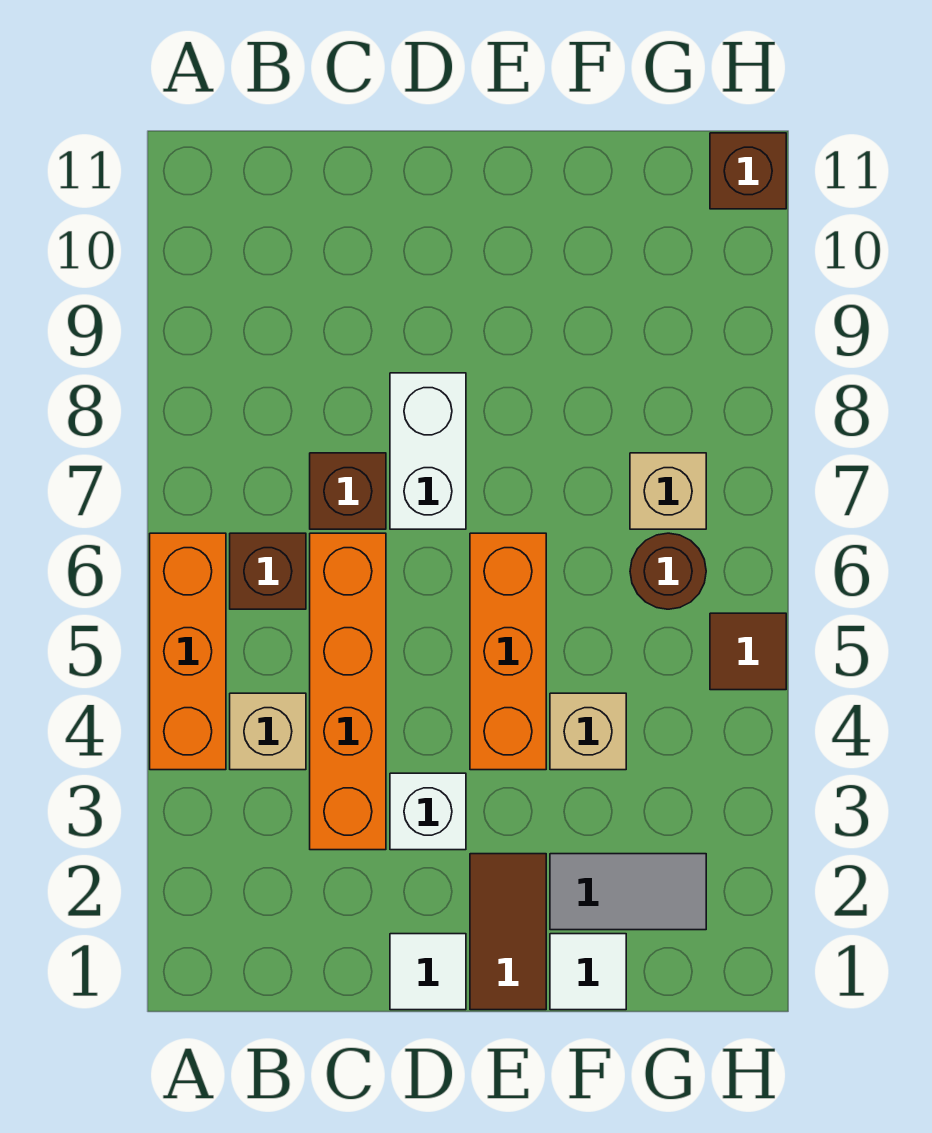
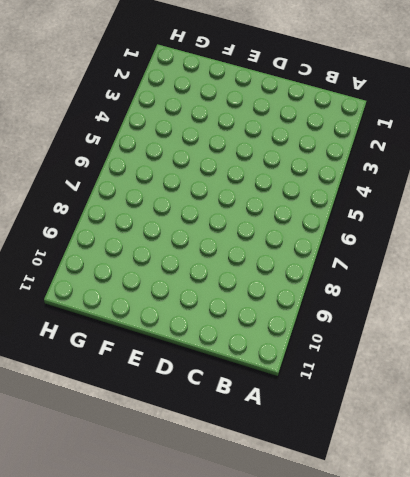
none -> orange brick A4:A6 level 1
none -> tan brick B4 level 1
none -> brown brick B6 level 1

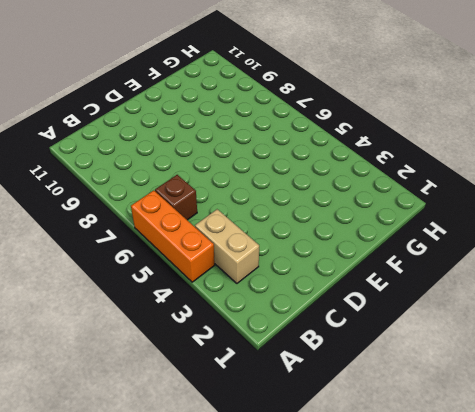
tan brick B3:B4 level 1 -> tan brick B4 level 1
none -> orange brick C3:C6 level 1
none -> brown brick C7 level 1
none -> white tile D1 level 1

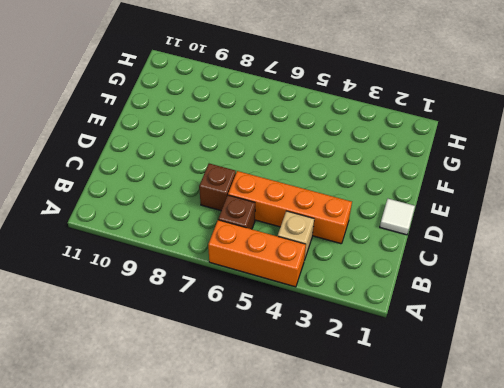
none -> white brick D3 level 1
none -> white brick D7:D8 level 1
none -> brown tile E1:E2 level 1

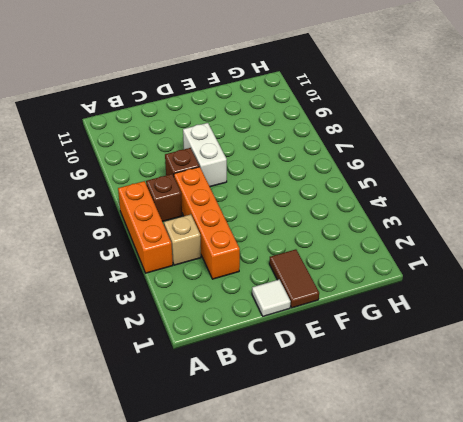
none -> white brick D3 level 1
none -> orange brick E4:E6 level 1
none -> white tile F1 level 1

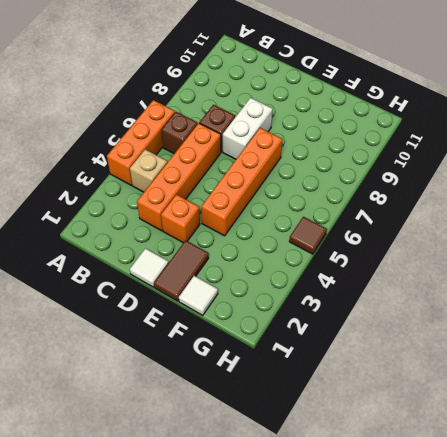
orange brick D3 level 1 -> white brick D3 level 1
orange brick E4:E7 level 1 -> orange brick E4:E6 level 1
none -> grey tile F2:G2 level 1
none -> tan brick F4 level 1
none -> brown round brick G6 level 1

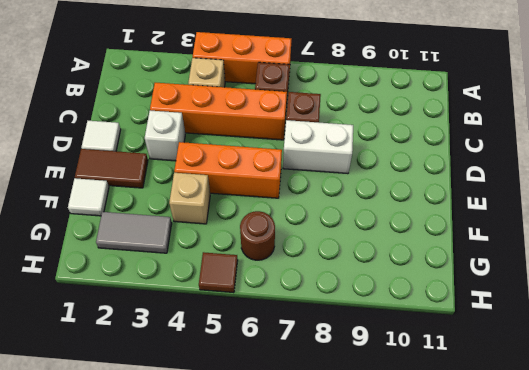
grey tile G2:G3 level 1 -> grey tile F2:G2 level 1
none -> tan brick G7 level 1
none -> brown brick H11 level 1

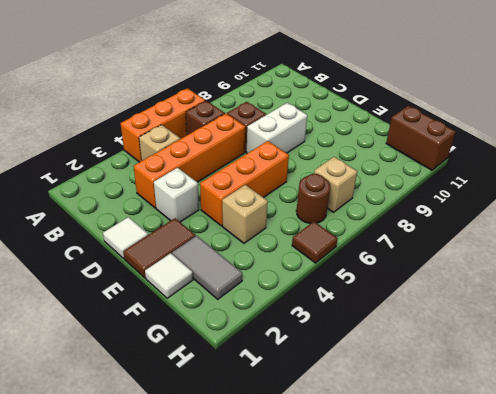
brown brick G11:H11 level 1 -> brown brick H11 level 1

